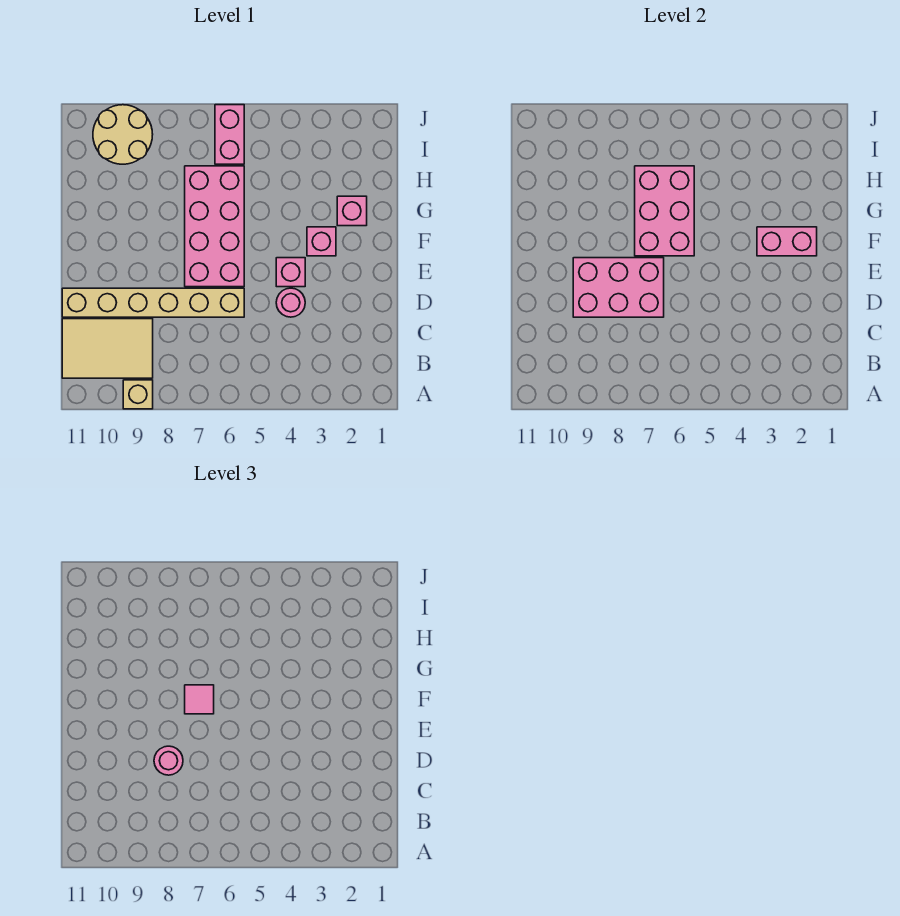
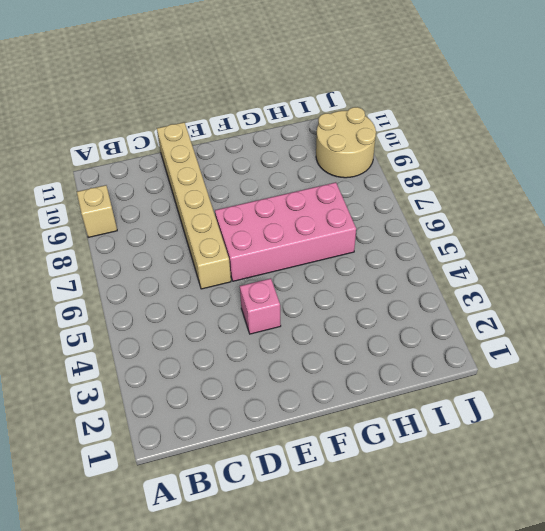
none -> tan tile B9:C11 level 1
none -> pink round brick D4 level 1
none -> pink brick F3 level 1

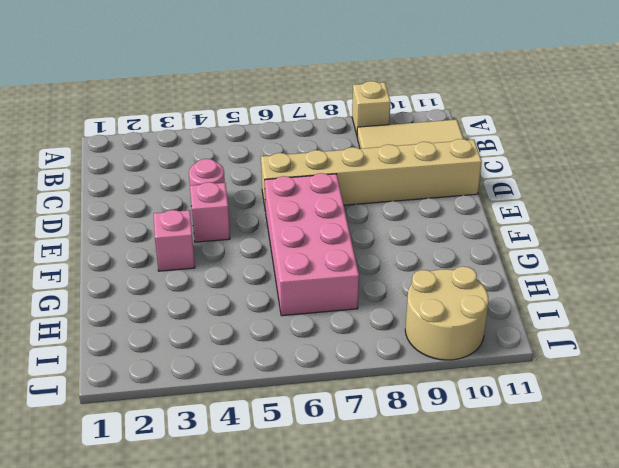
none -> pink brick G2 level 1
none -> pink brick I6:J6 level 1
none -> pink brick D7:E9 level 2

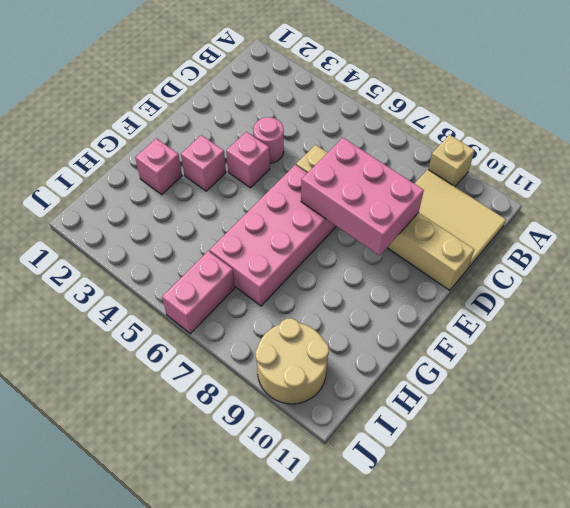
none -> pink brick F2:F3 level 2
none -> pink brick F6:H7 level 2
none -> pink round brick D8 level 3

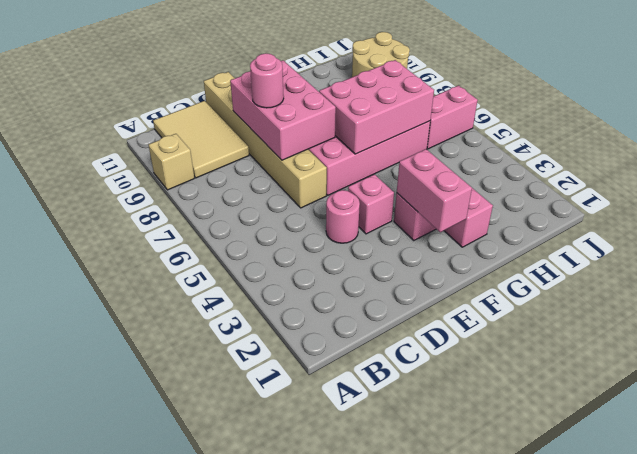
none -> pink tile F7 level 3

